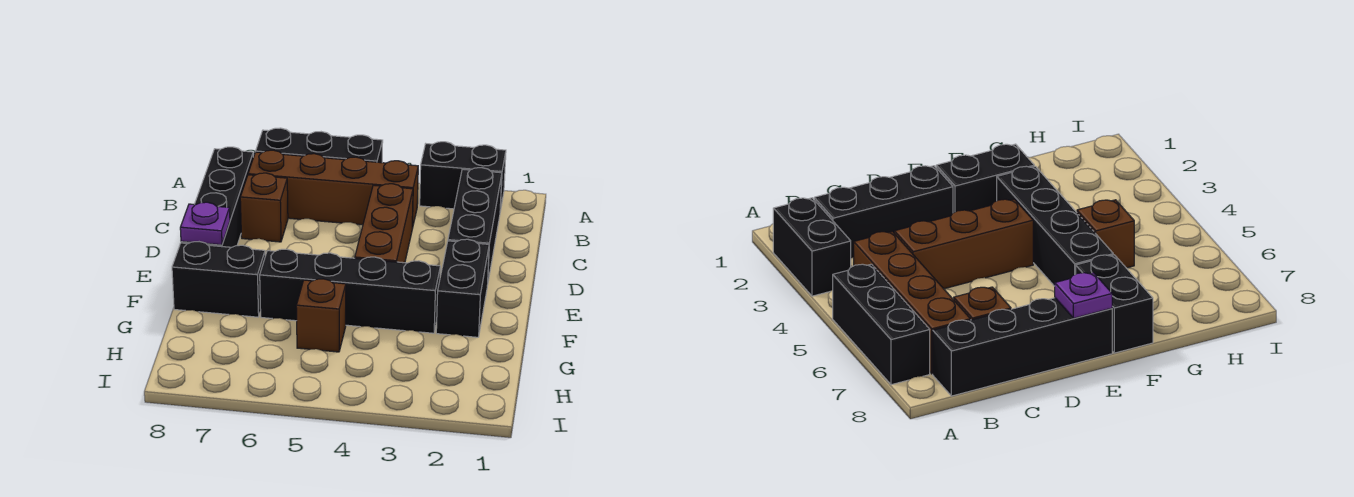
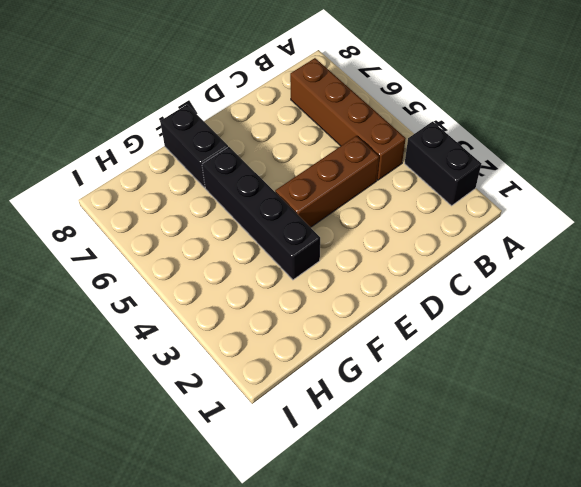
none -> black brick A5:A7 level 1
none -> black brick B2:D2 level 1
none -> black brick B8:E8 level 1

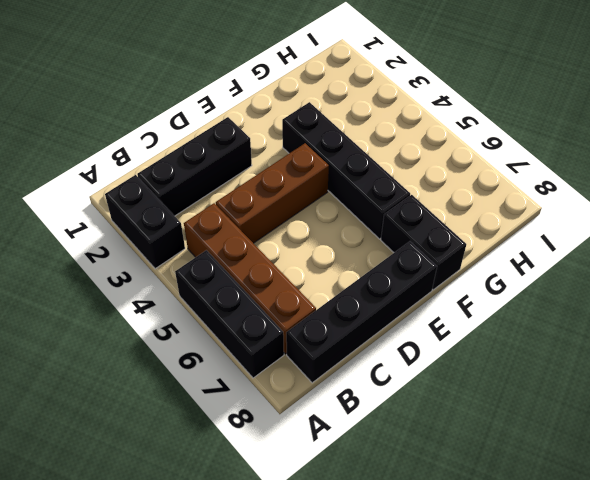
none -> brown brick C7 level 1
none -> black brick E2:F2 level 1
none -> brown brick G5 level 1

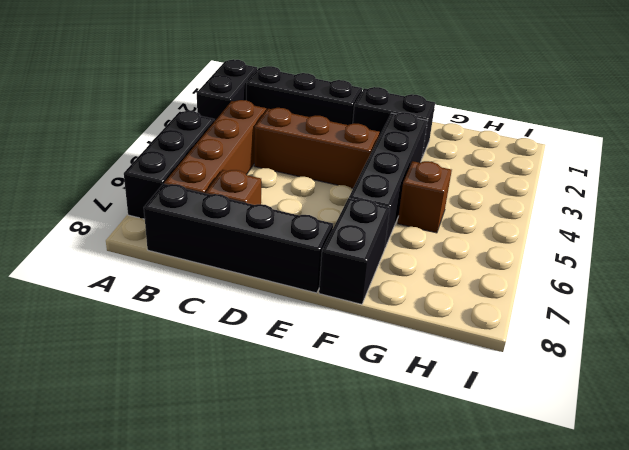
none -> purple plate E8 level 2

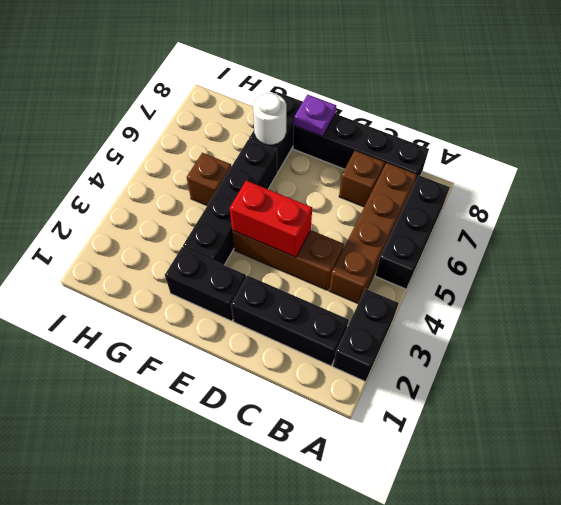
red brick D4:E4 level 2 -> none
white round brick F7 level 2 -> none

